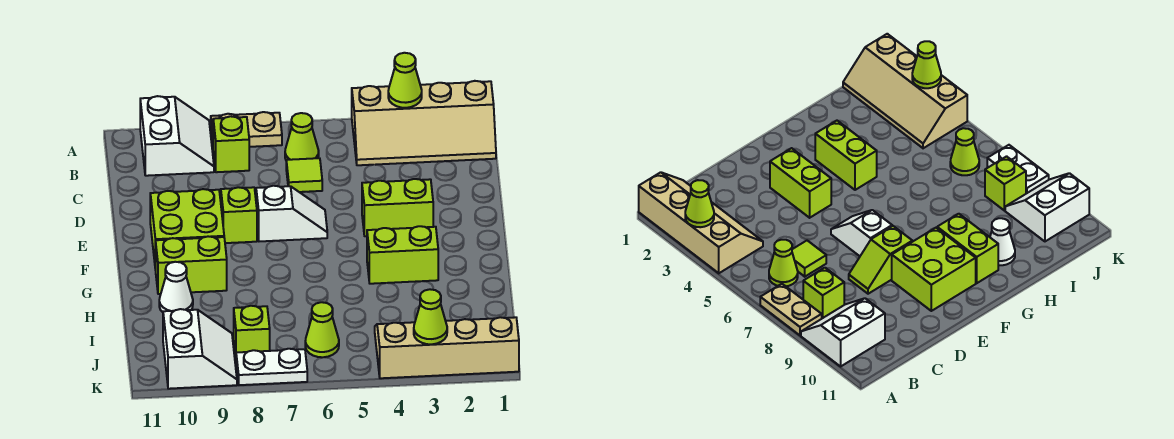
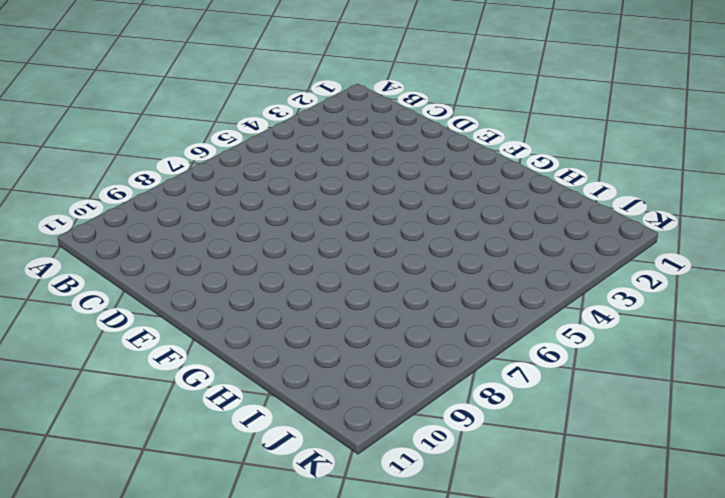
none -> tan slope A1:B4 level 1 top A
none -> tan plate A7:A8 level 1
none -> white slope A9:B10 level 1 top 10

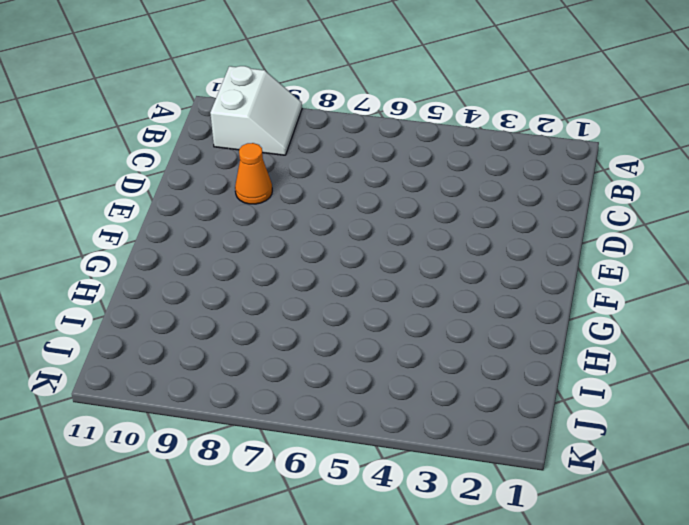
orange cone D9 level 1 -> none
none -> tan slope A1:B4 level 1 top A
none -> tan plate A7:A8 level 1
none -> lime cone B6 level 1

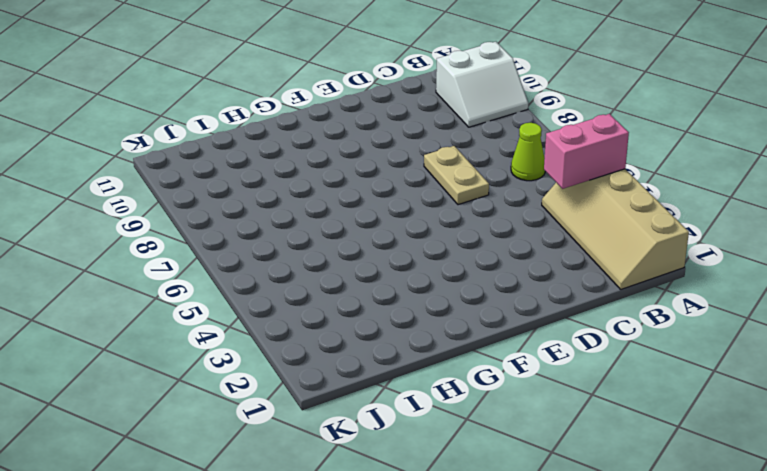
pink brick A4:B4 level 2 -> none
tan plate D6:D7 level 1 -> tan plate A7:A8 level 1
none -> lime brick B8 level 1
none -> lime tile C6 level 1
none -> lime slope D8:E8 level 1 top E

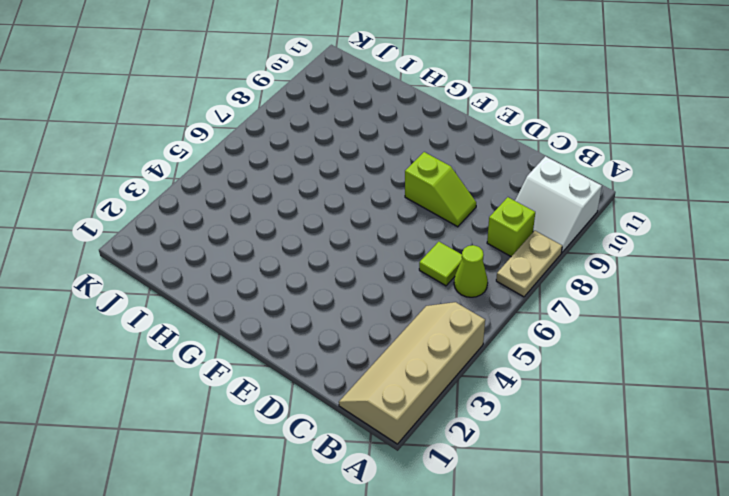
none -> lime brick E3:E4 level 1
none -> white slope E6:E7 level 1 top 7
none -> lime brick E9:F10 level 1

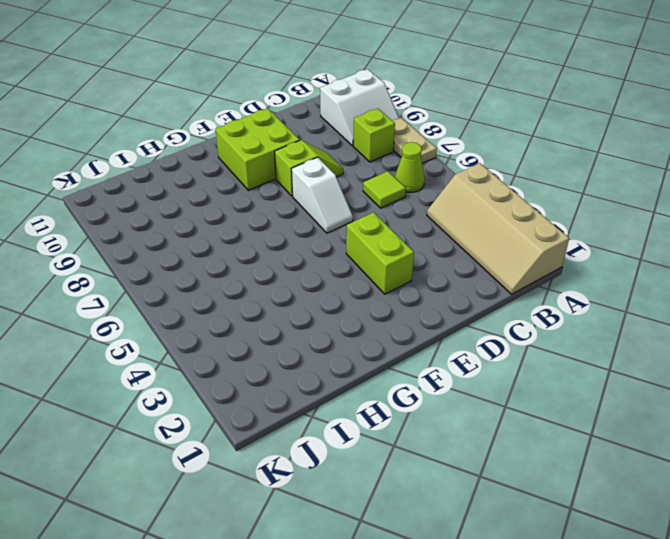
none -> lime brick G3:G4 level 1
none -> lime brick G9:G10 level 1
none -> white cone H10 level 1

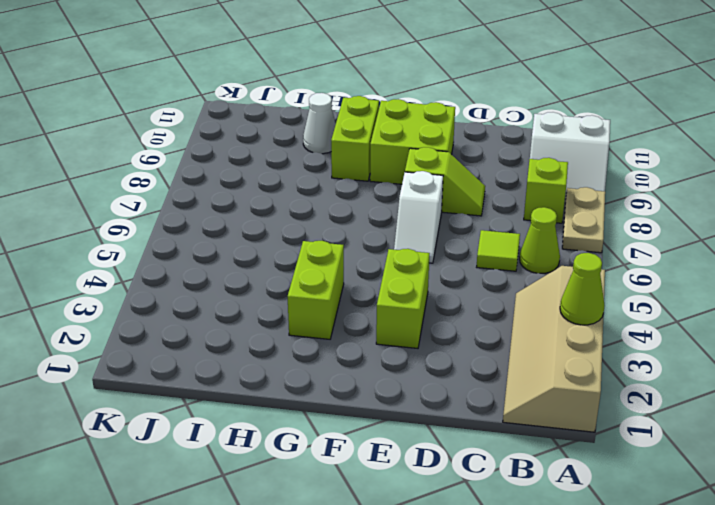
none -> tan slope J1:K4 level 1 top K
none -> lime cone J6 level 1
none -> lime brick J8 level 1

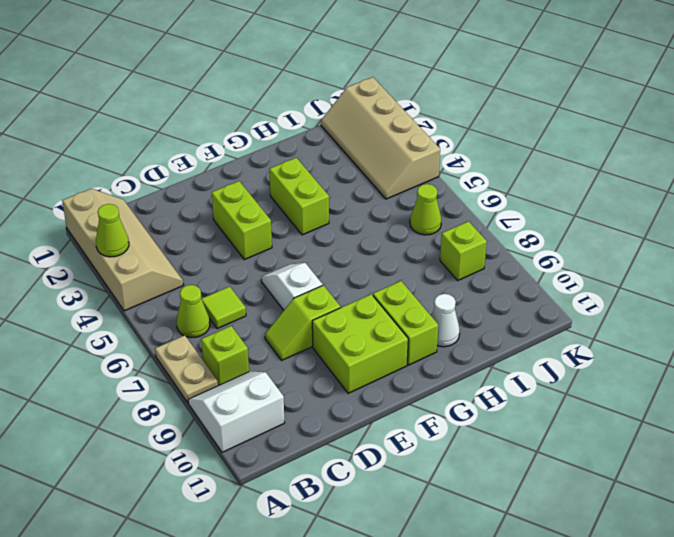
none -> white slope J9:K10 level 1 top 10
none -> white plate K7:K8 level 1
none -> lime cone K3 level 2

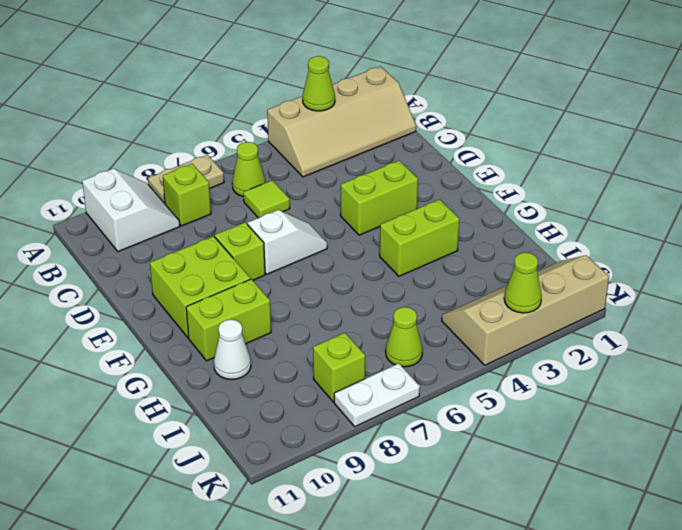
none -> white slope J9:K10 level 1 top 10

